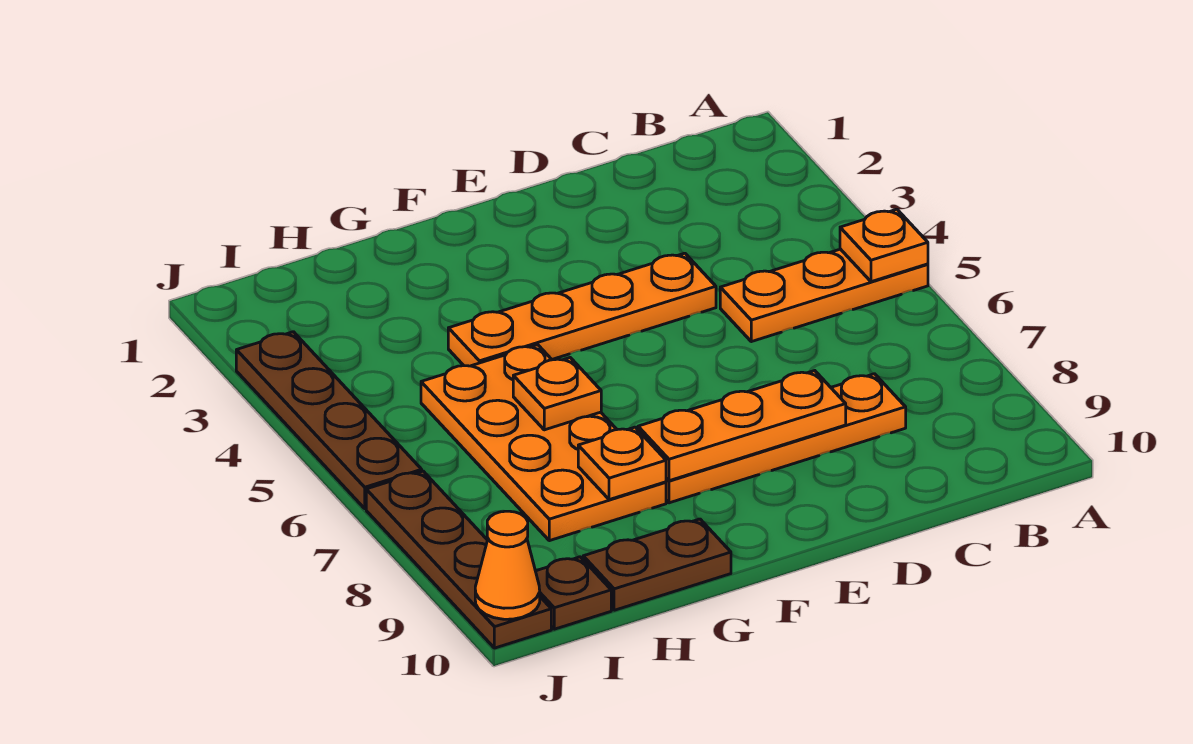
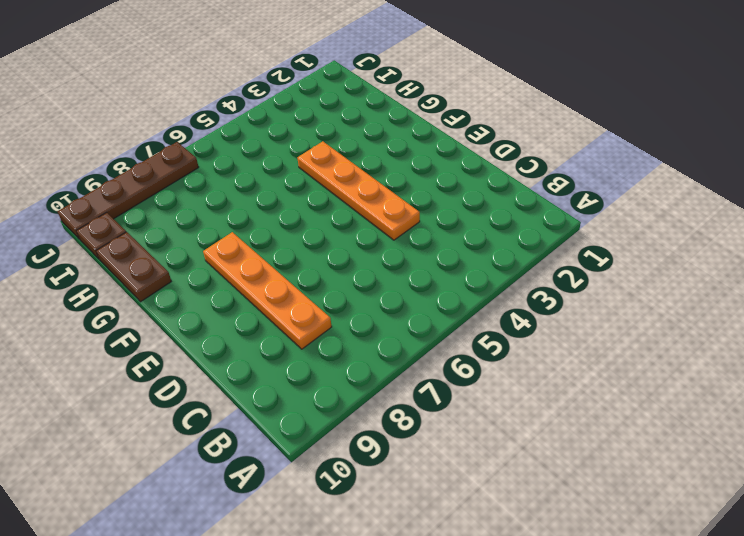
none -> orange plate A5:C5 level 1
none -> orange plate G5:H8 level 1
none -> brown plate J3:J6 level 1

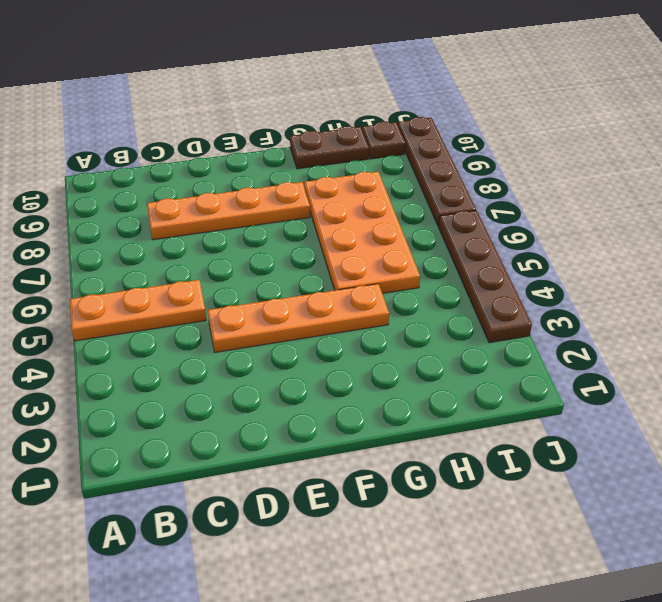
none -> orange plate A5 level 2
none -> orange plate D8:F8 level 2
none -> orange plate G6 level 2

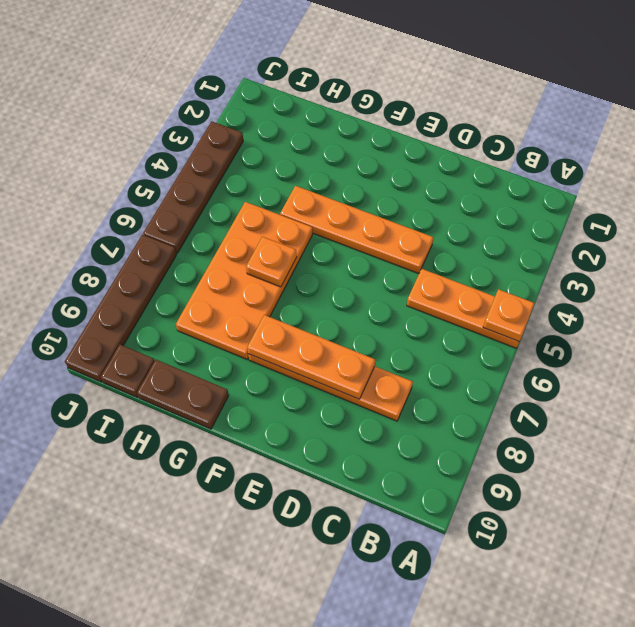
none -> orange plate G8 level 2
none -> orange cone J10 level 2

